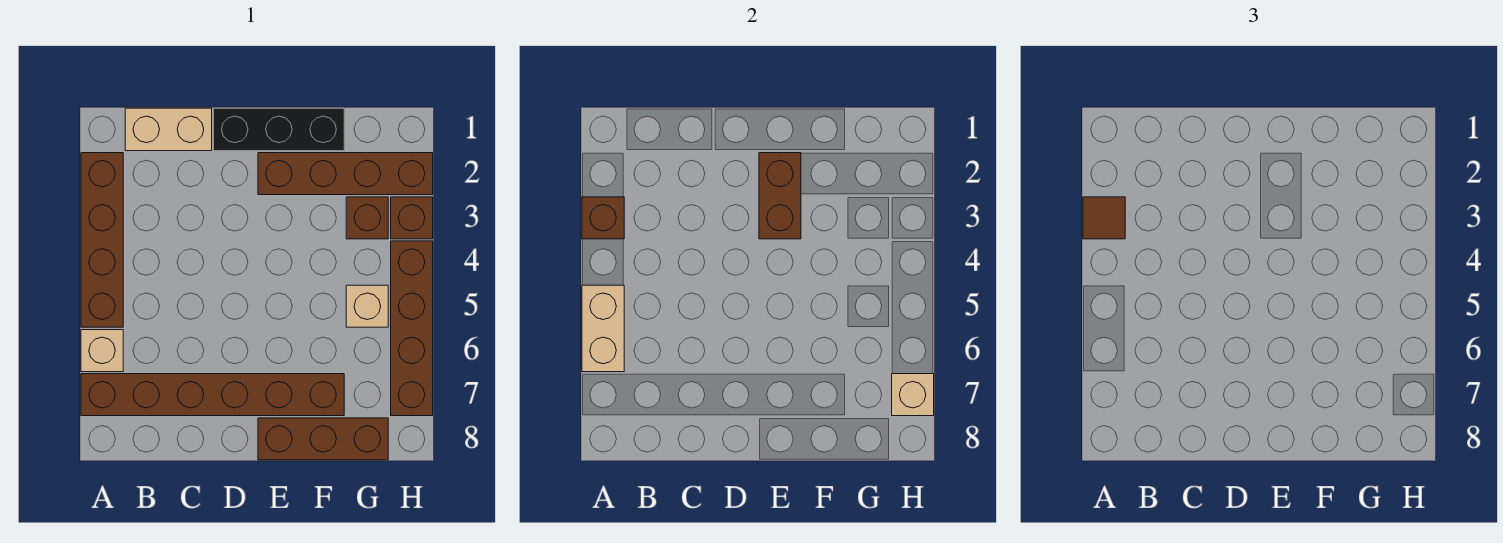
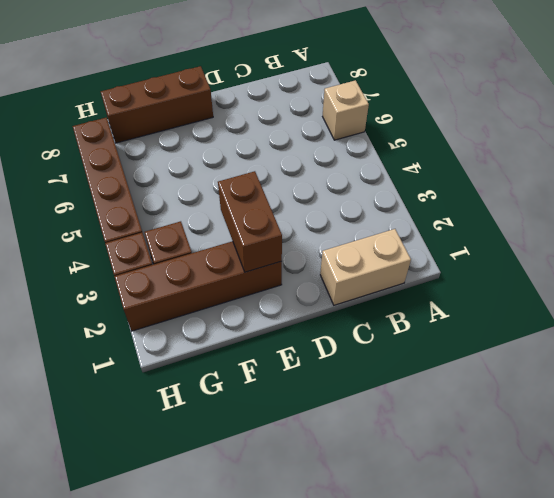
none -> brown brick A2:A5 level 1
none -> brown brick A7:F7 level 1
none -> black brick D1:F1 level 1

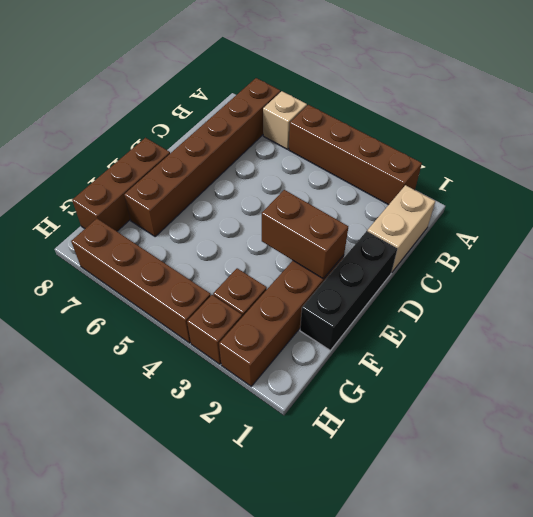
none -> tan brick G5 level 1
none -> brown brick A3 level 2
none -> tan brick A5:A6 level 2

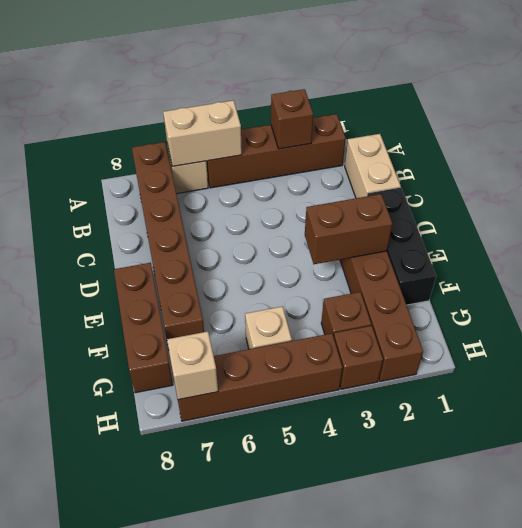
none -> brown tile A3 level 3

